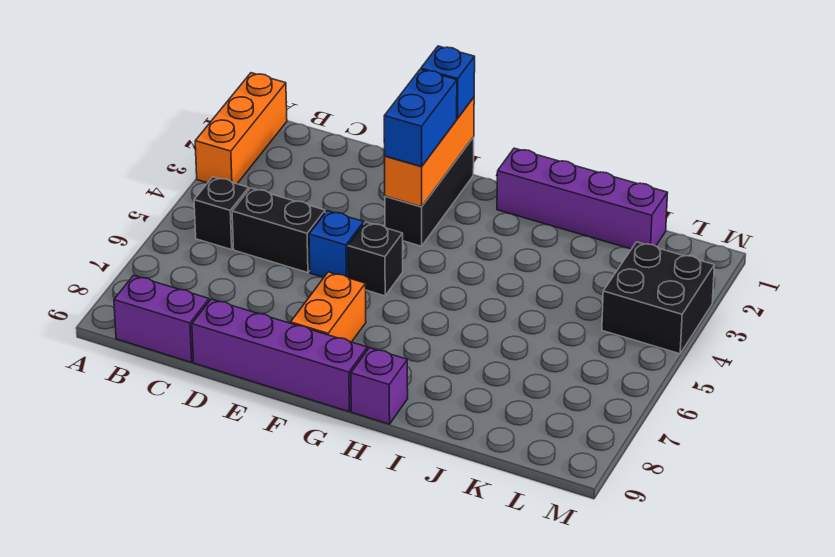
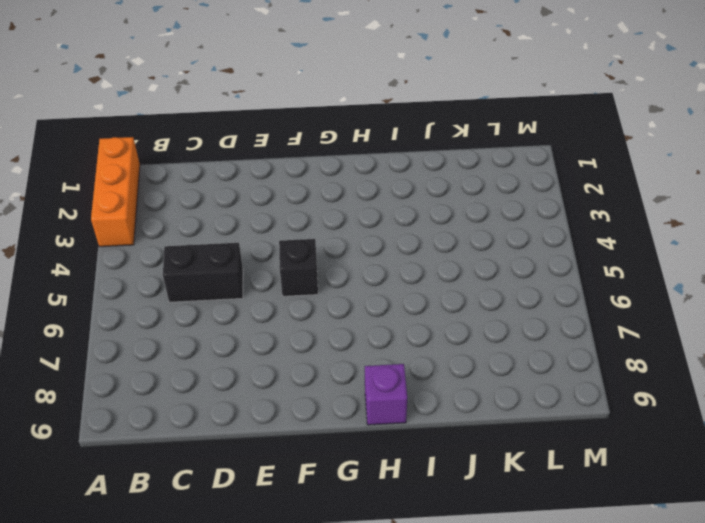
none -> black brick B5 level 1
none -> purple brick B9:C9 level 1
none -> purple brick D9:G9 level 1

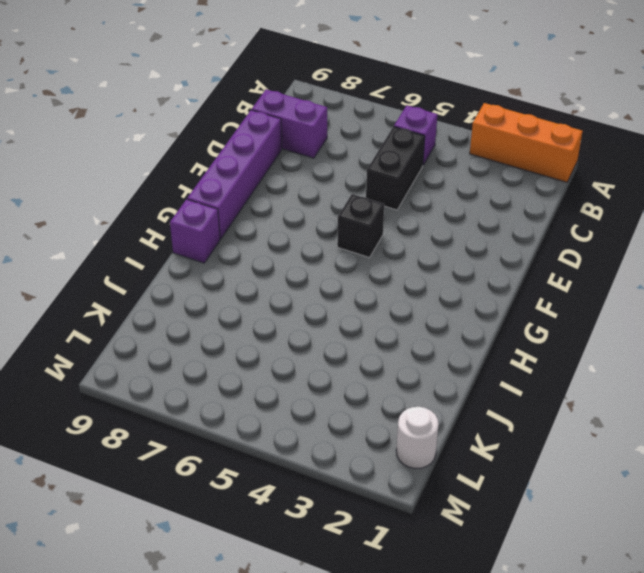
purple brick B5 level 1 -> black brick B5 level 1
purple brick C8:C9 level 1 -> purple brick B9:C9 level 1
white round brick L1 level 1 -> none
none -> blue brick E5 level 1
none -> black brick F1:F3 level 1
none -> orange brick F7:F8 level 1

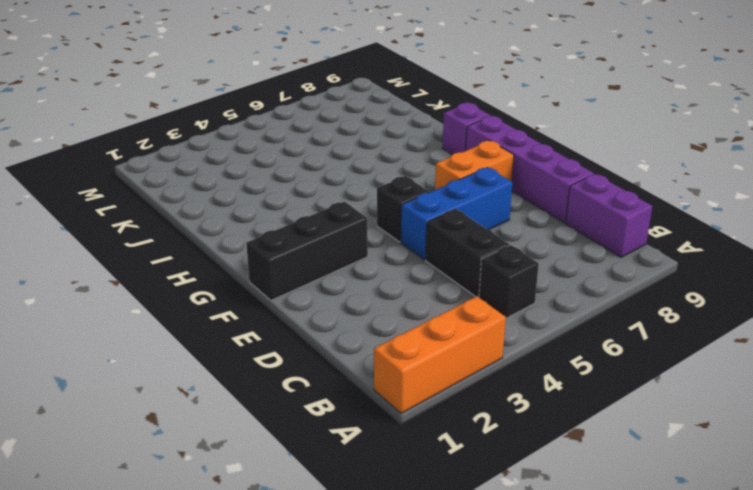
blue brick E5:E7 level 1 -> blue brick E5 level 1
none -> purple brick H1:K1 level 1
none -> black brick L3:M4 level 1
none -> orange brick F1:F3 level 2

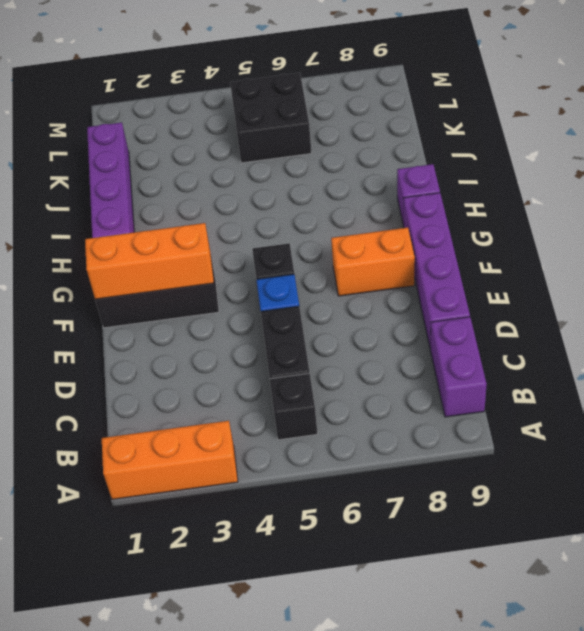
black brick K5:L6 level 1 -> black brick L3:M4 level 1
none -> blue brick F1 level 3
none -> blue brick F2:F3 level 3

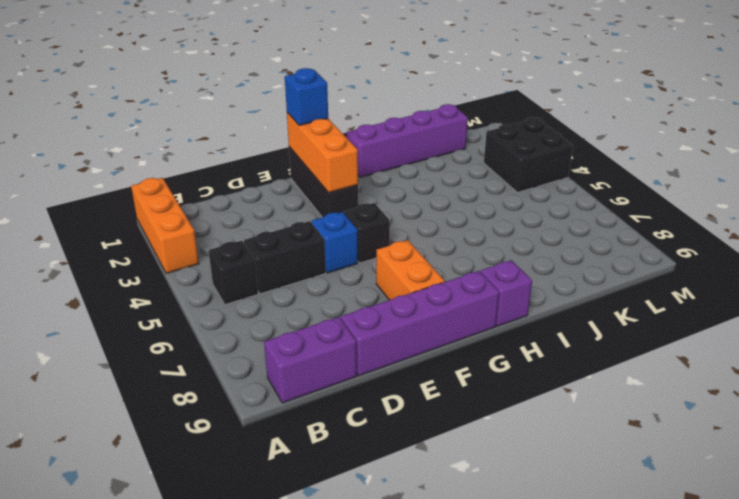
none -> blue brick F2:F3 level 3

